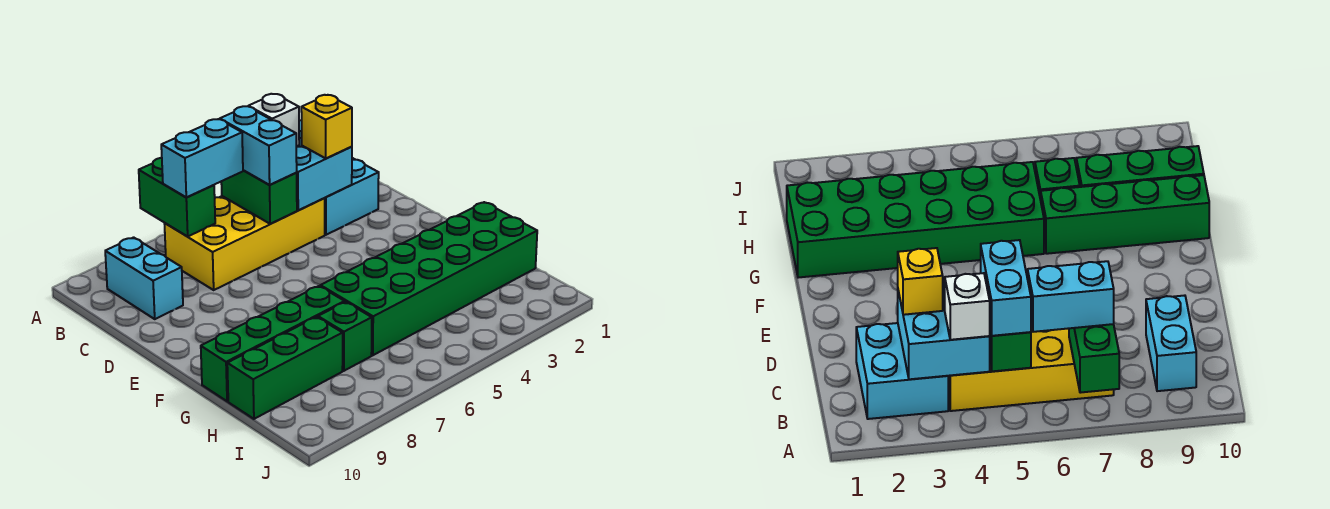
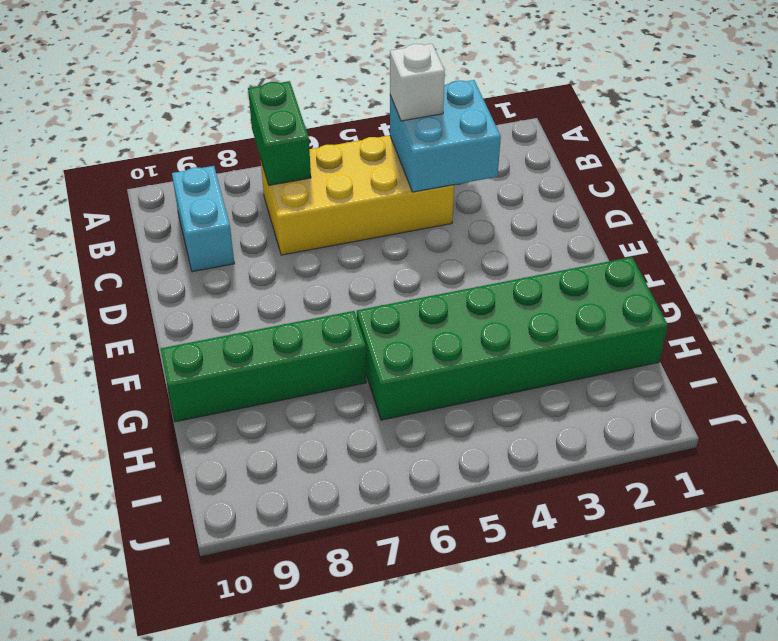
none -> cyan brick B2:C3 level 1
none -> green brick H7 level 1
none -> green brick H8:H10 level 1

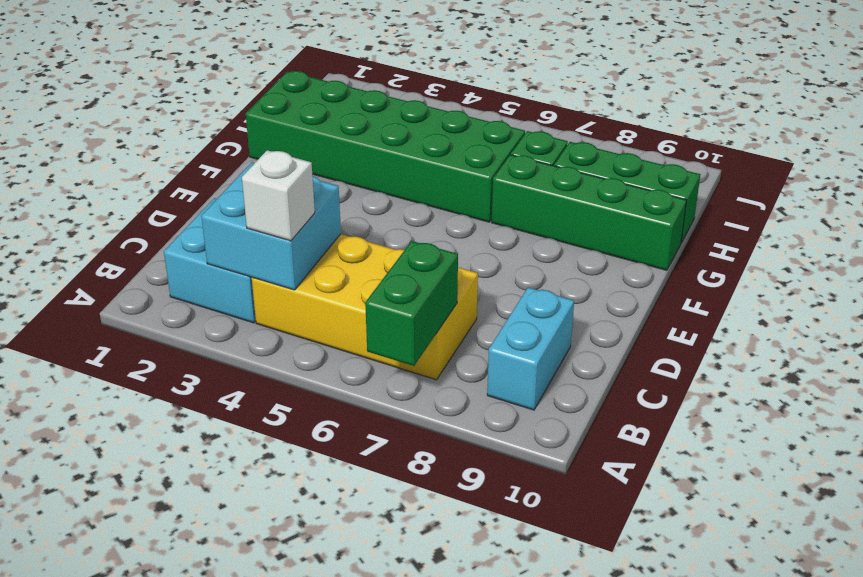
none -> green brick B5:C5 level 2
none -> cyan brick B5:C5 level 3
none -> cyan brick B6:B7 level 3

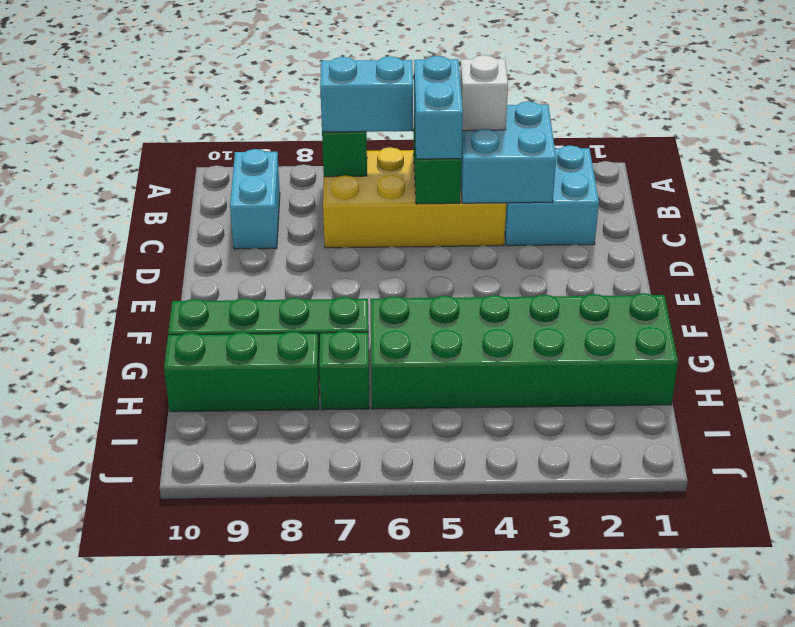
none -> yellow brick C3 level 3

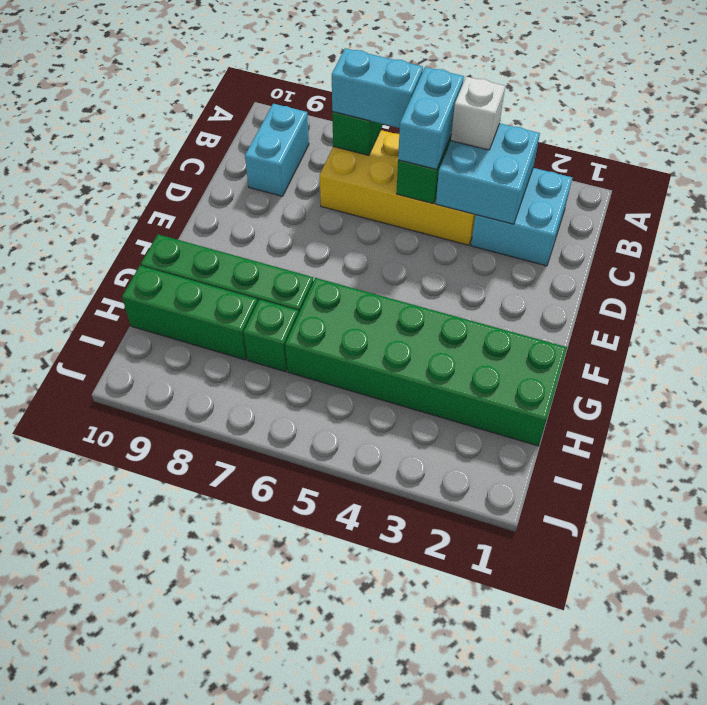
none -> yellow brick C3 level 3

